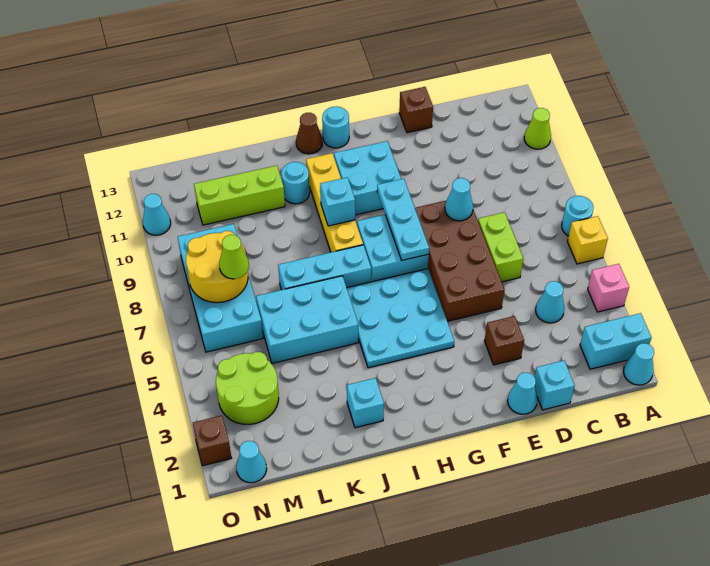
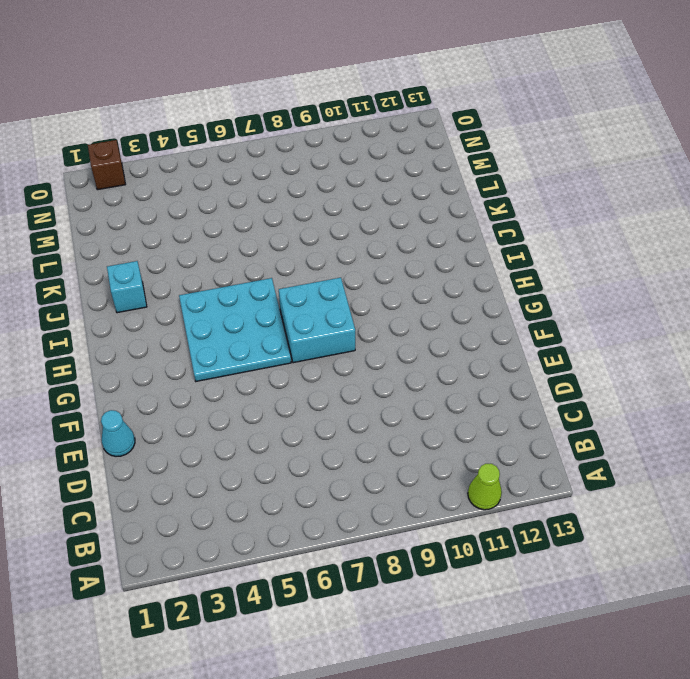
none -> cyan cone A1 level 1
none -> cyan brick A2:B2 level 1
none -> pink brick A4 level 1
none -> yellow brick A6 level 1

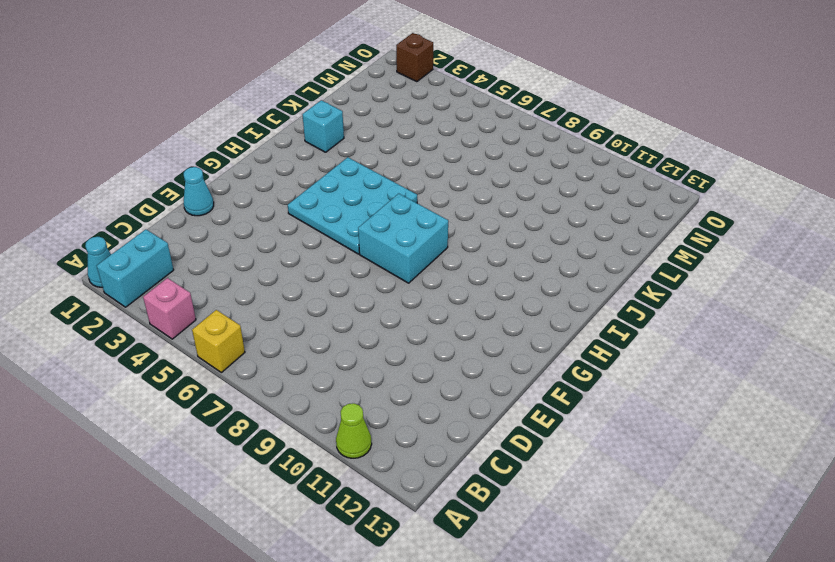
none -> cyan round brick A7 level 1
none -> cyan cone C4 level 1
none -> cyan brick D1 level 1
none -> lime brick D6:D7 level 1

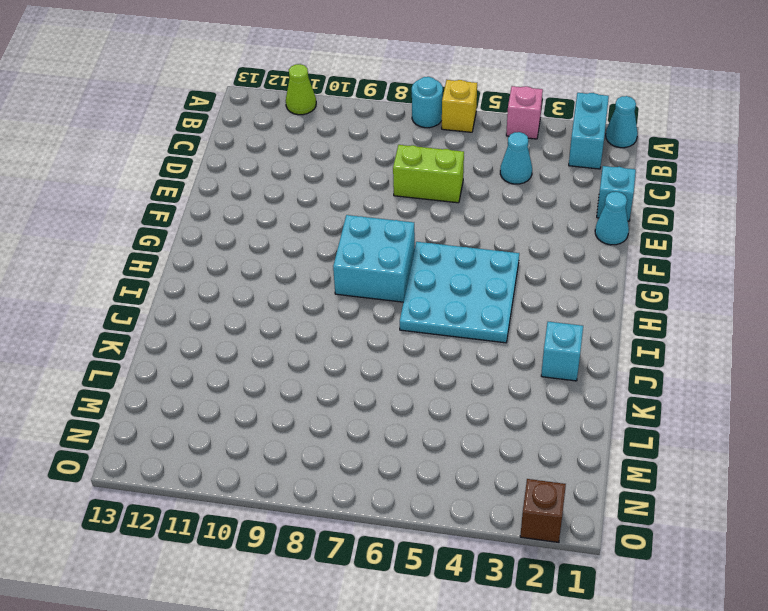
none -> brown brick E3 level 1
none -> brown brick E5:F8 level 1
none -> brown brick E13 level 1
none -> cyan brick G10:H11 level 1

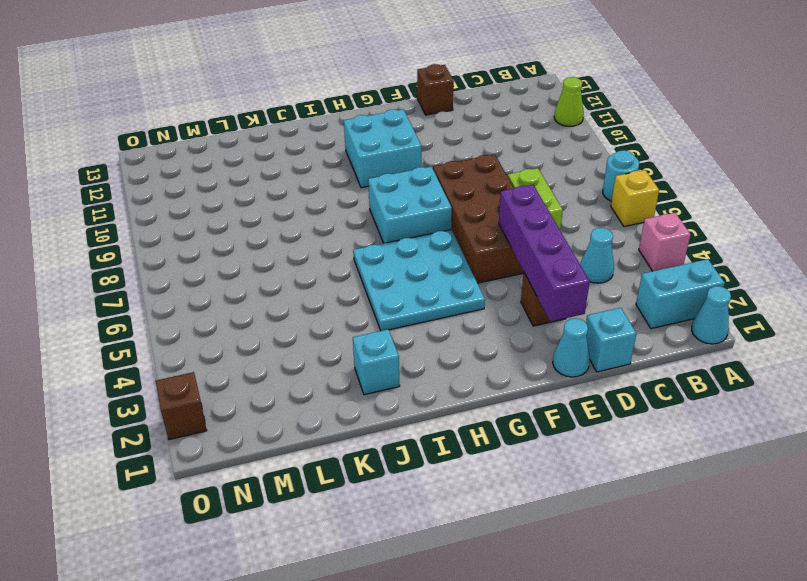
purple brick E2:E5 level 2 -> none
none -> cyan round brick H13 level 1
none -> cyan brick I7:K7 level 1
none -> yellow brick I8:I11 level 1
none -> brown cone I13 level 1

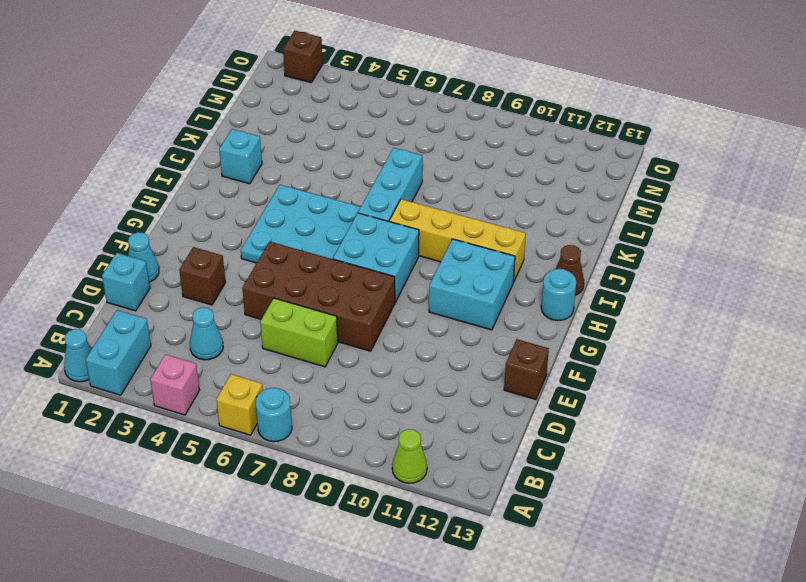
none -> cyan brick J5:L6 level 1
none -> cyan round brick J11 level 1
none -> lime brick K11:M11 level 1
none -> lime round brick M3:N4 level 1

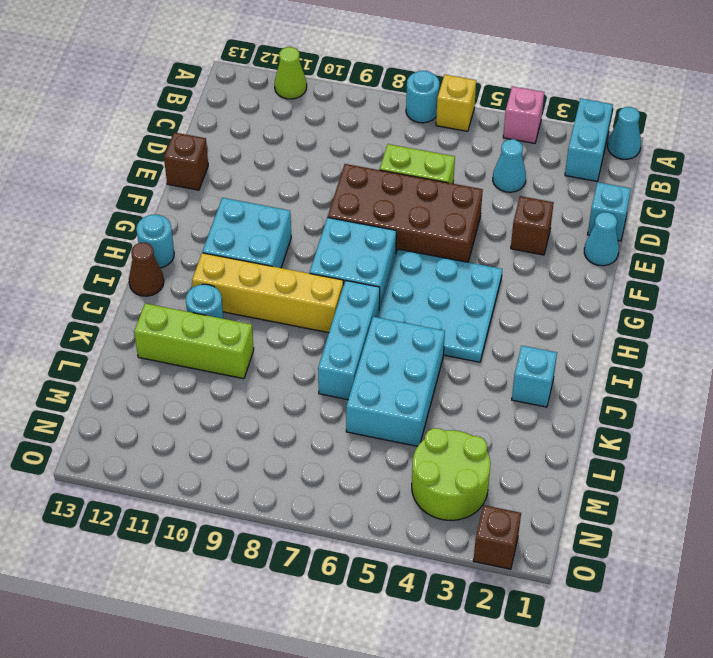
lime brick K10:K12 level 1 -> lime brick K11:M11 level 1
none -> cyan brick M6:N9 level 1
none -> cyan cone N1 level 1
none -> cyan cone O11 level 1
none -> cyan cone E8 level 2

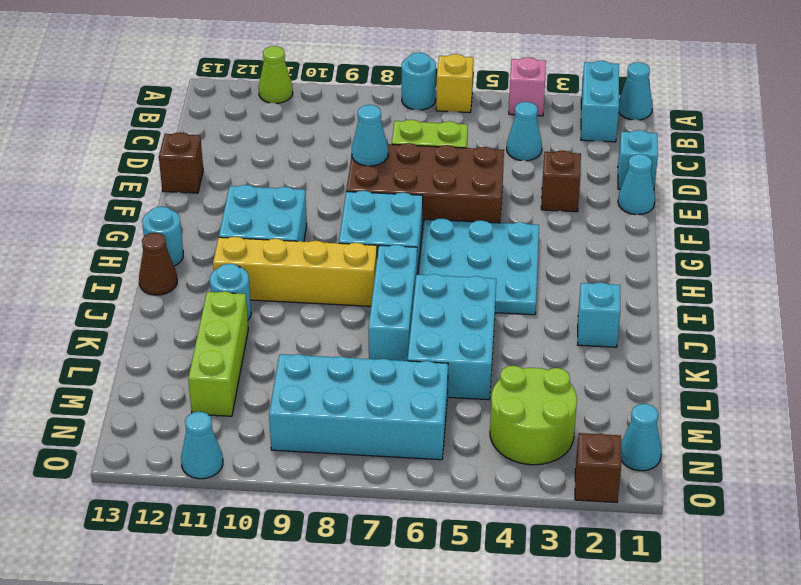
none -> cyan plate G7:G9 level 2
none -> cyan brick I9 level 2
none -> yellow round brick M7:N8 level 2
none -> lime cone M7 level 3

